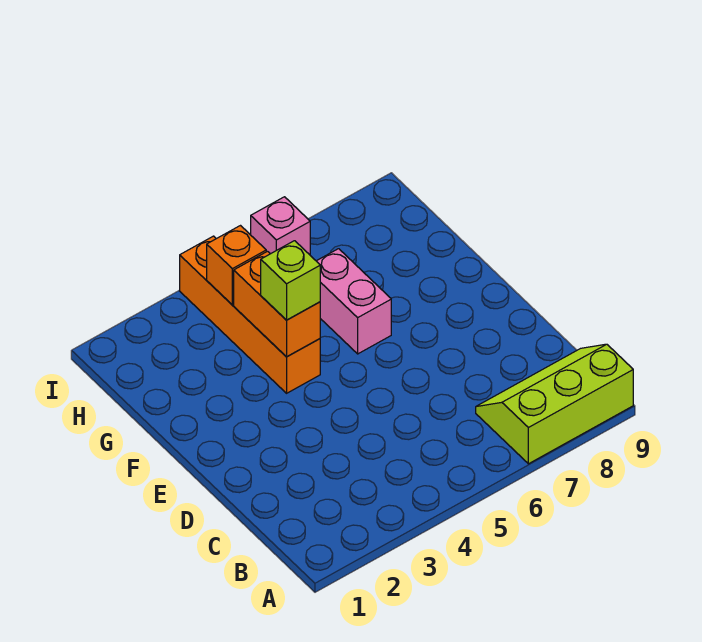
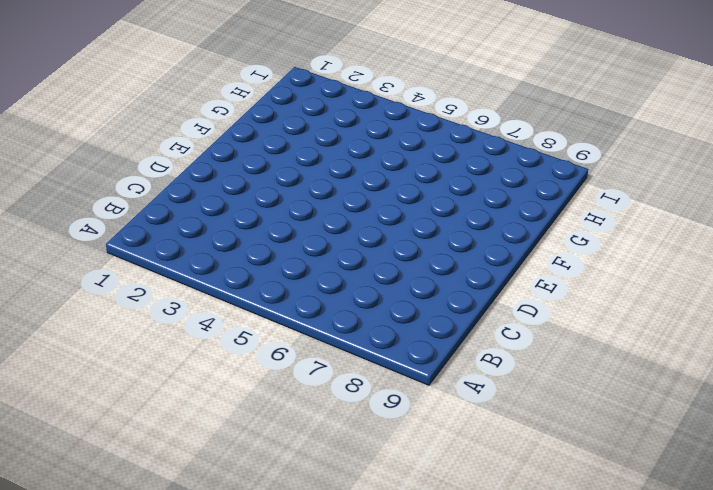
none -> lime slope A7:B9 level 1 top A
none -> orange brick F4:I4 level 1

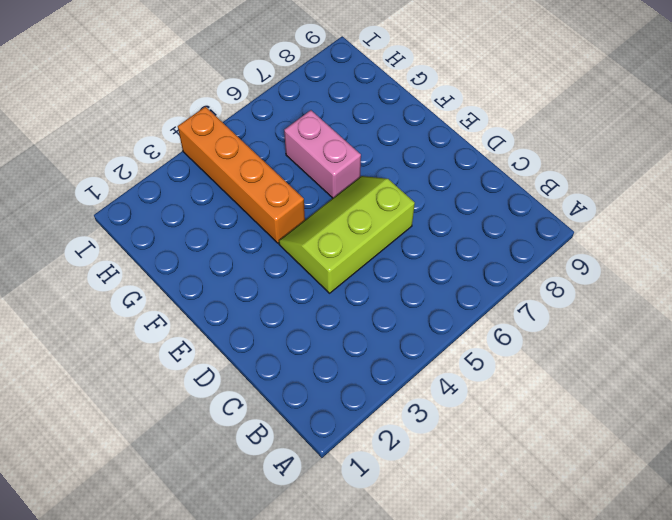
lime slope D4:E6 level 1 top D -> lime slope A7:B9 level 1 top A
none -> pink brick I6 level 1
none -> orange brick F4:G4 level 2

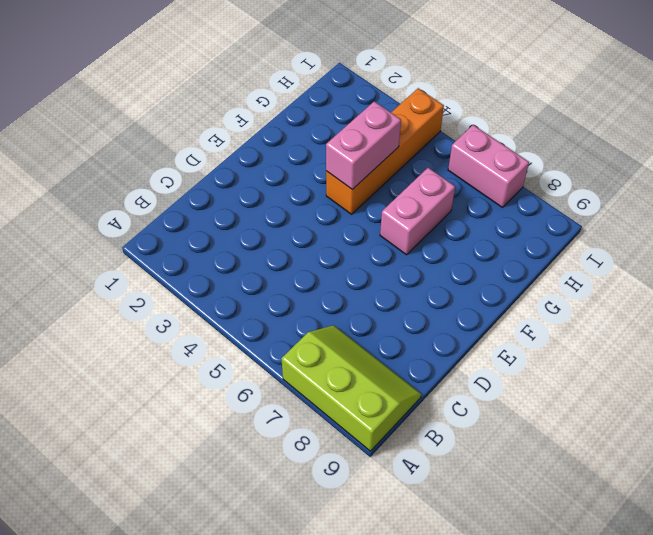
pink brick F4:G4 level 2 -> orange brick F4:G4 level 2
pink brick I6:I7 level 1 -> pink brick I6 level 1
none -> orange brick H4 level 2
none -> lime brick F4 level 3

